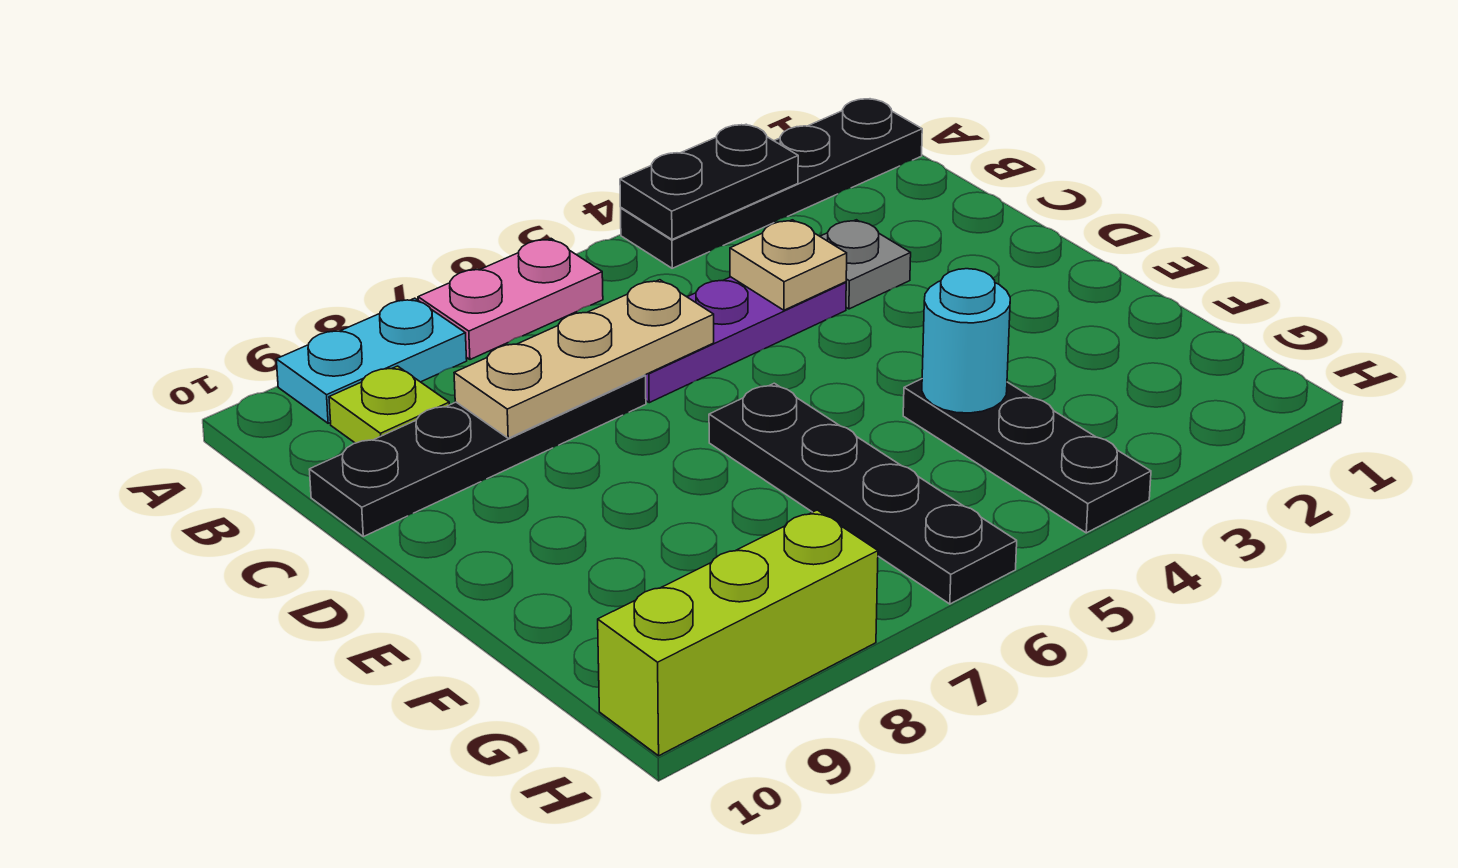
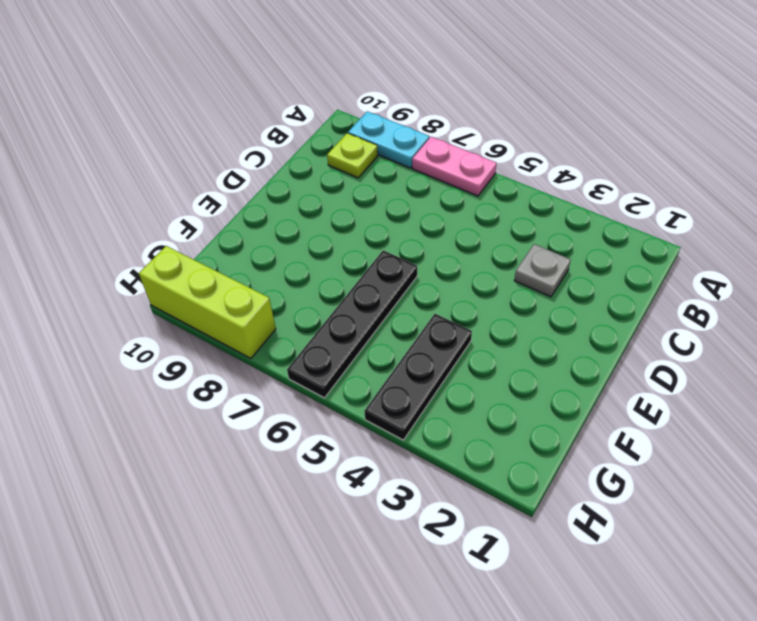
none -> black plate A1:A4 level 1
none -> purple plate C4:C6 level 1
none -> black plate C7:C10 level 1

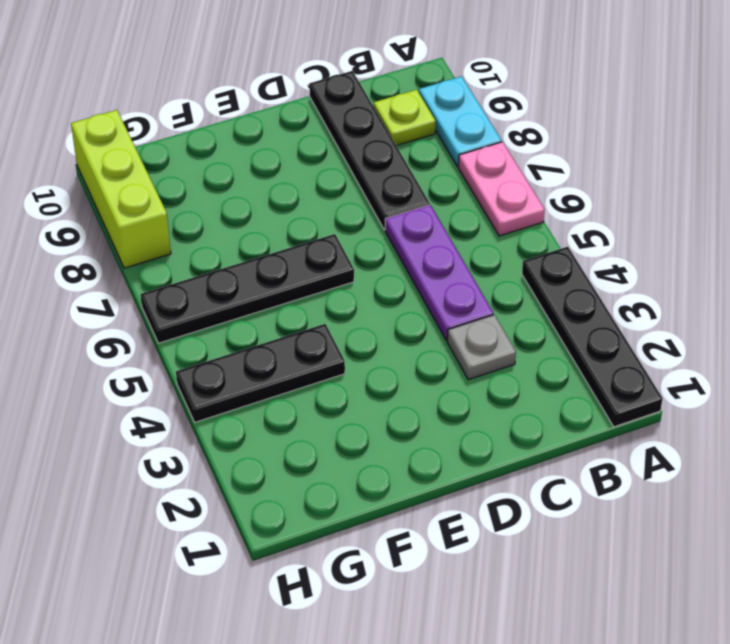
none -> black plate A3:A4 level 2
none -> tan plate C4 level 2
none -> tan plate C6:C8 level 2

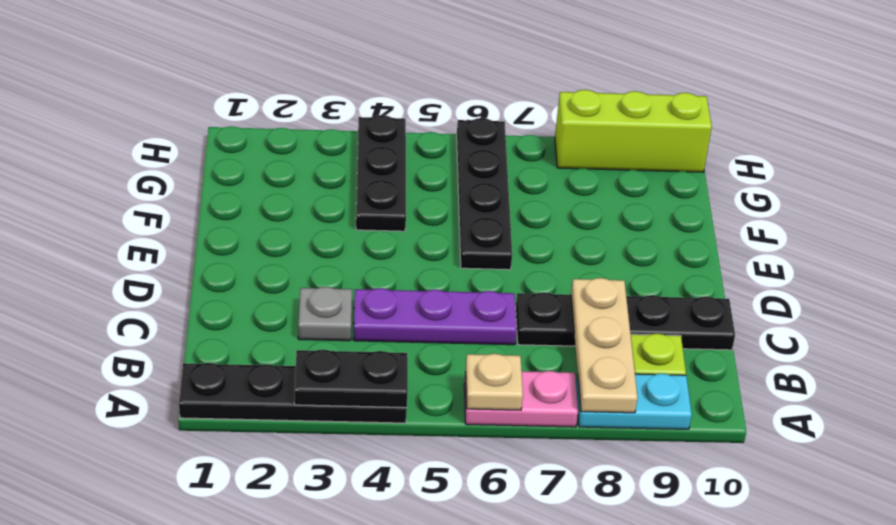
tan plate A6 level 2 -> tan plate C4 level 2
tan plate A8:C8 level 2 -> tan plate C6:C8 level 2
none -> cyan round brick F4 level 2

